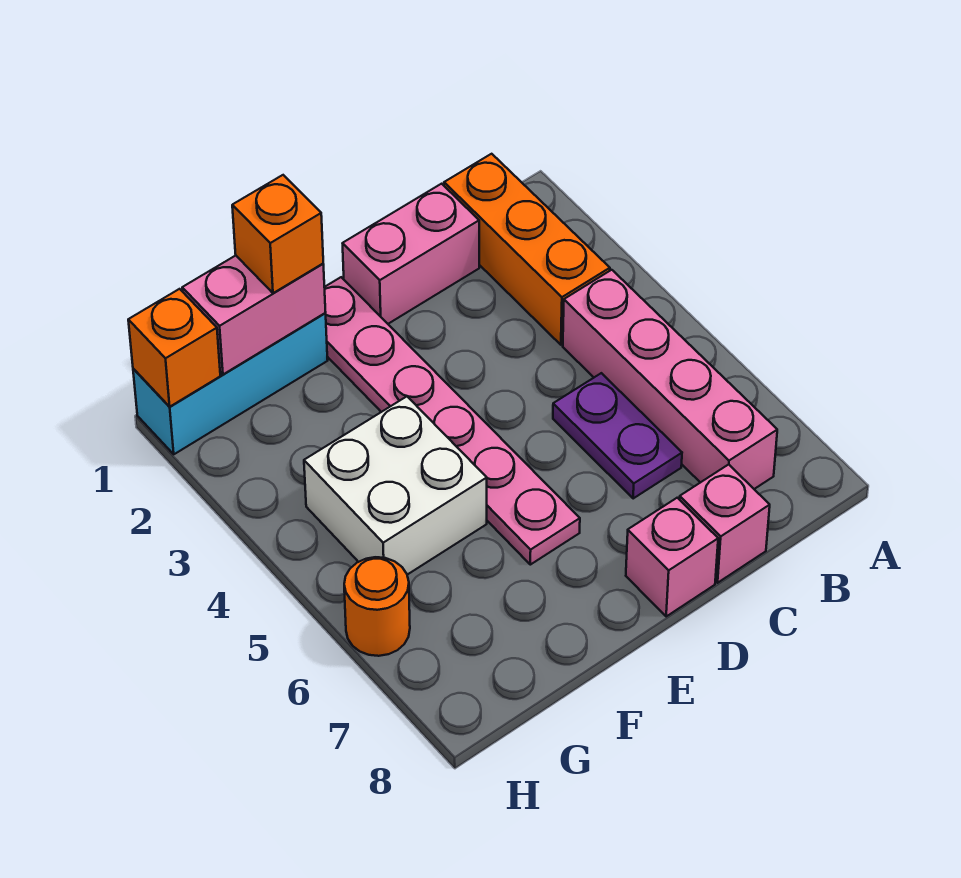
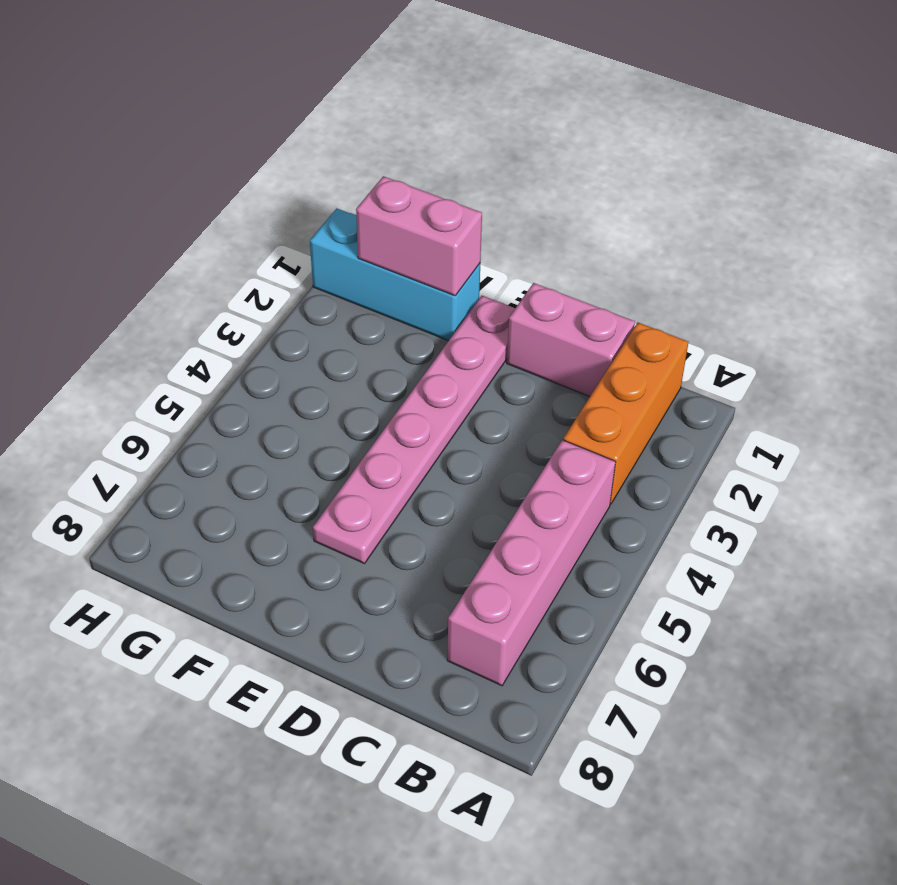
none -> purple plate C5:C6 level 1
none -> pink brick C8 level 1
none -> pink brick D8 level 1

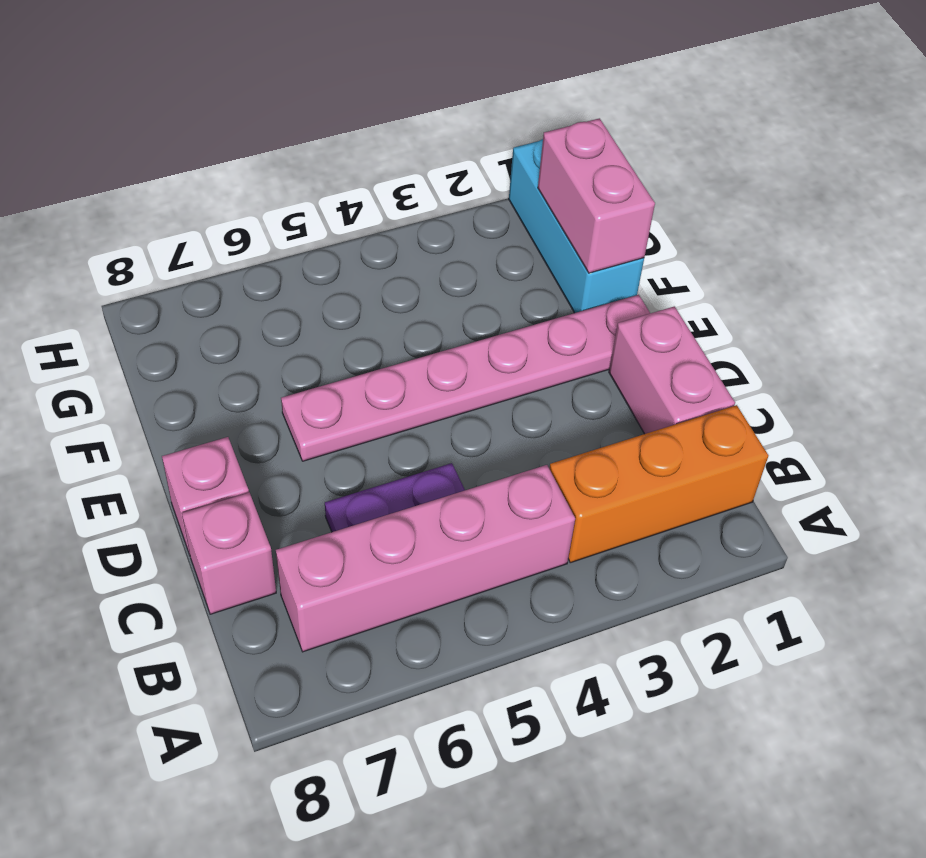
none -> white brick F4:G5 level 1
none -> orange round brick H6 level 1
none -> orange brick H1 level 2

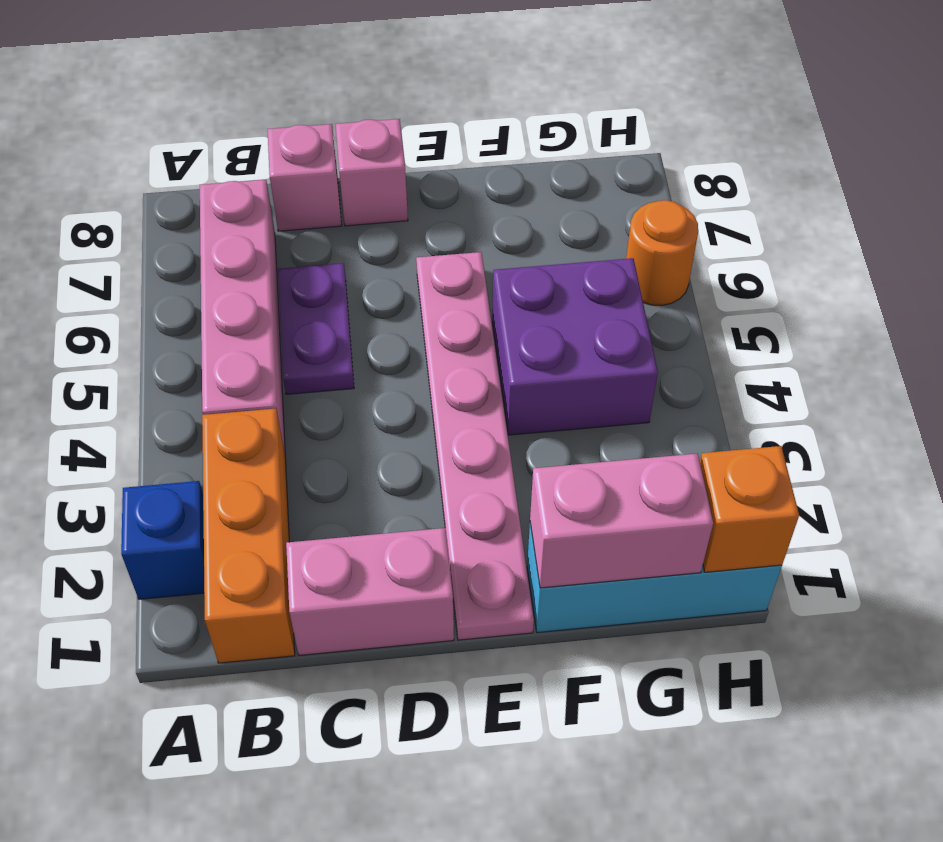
blue brick A2 level 1 -> none
purple brick F4:G5 level 1 -> white brick F4:G5 level 1
none -> orange brick F1 level 3

